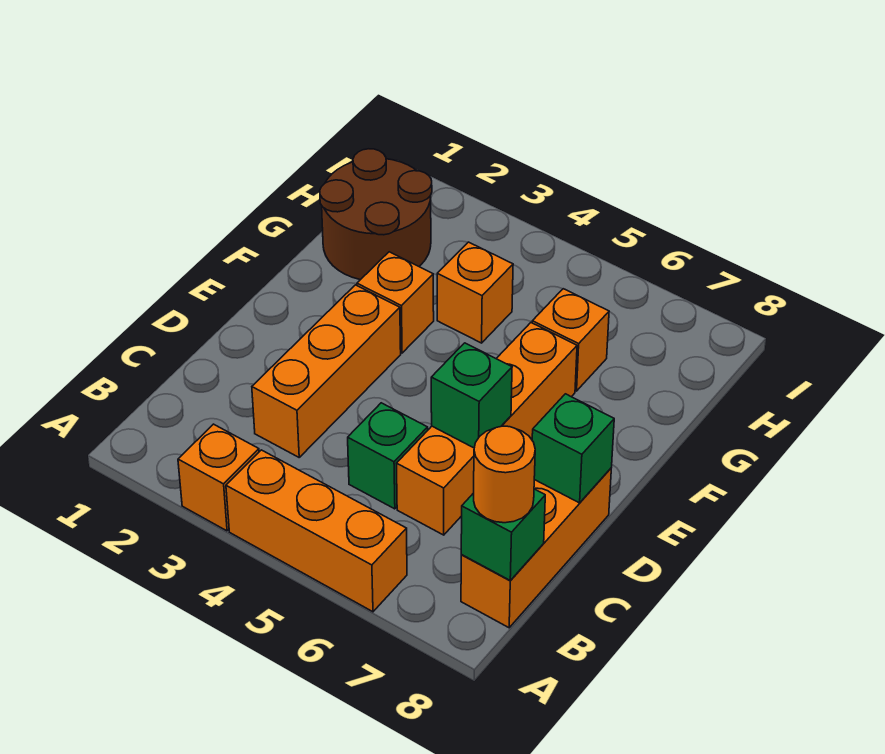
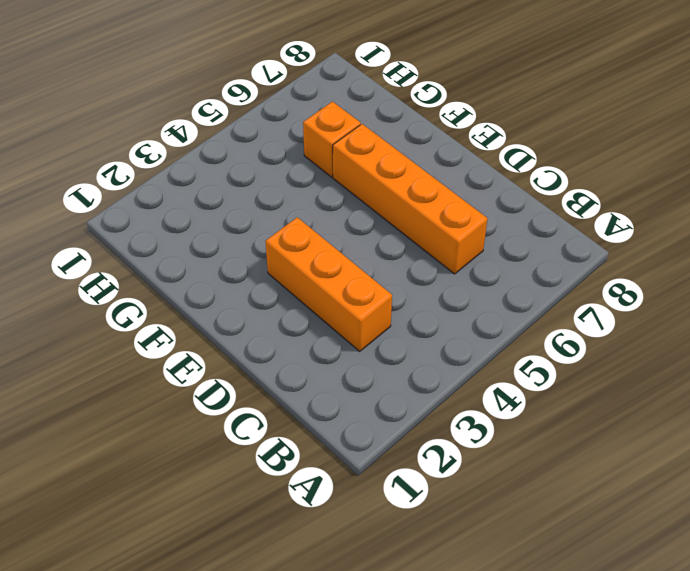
none -> orange brick A3 level 1
none -> orange brick A4:A6 level 1
none -> orange brick B8:D8 level 1

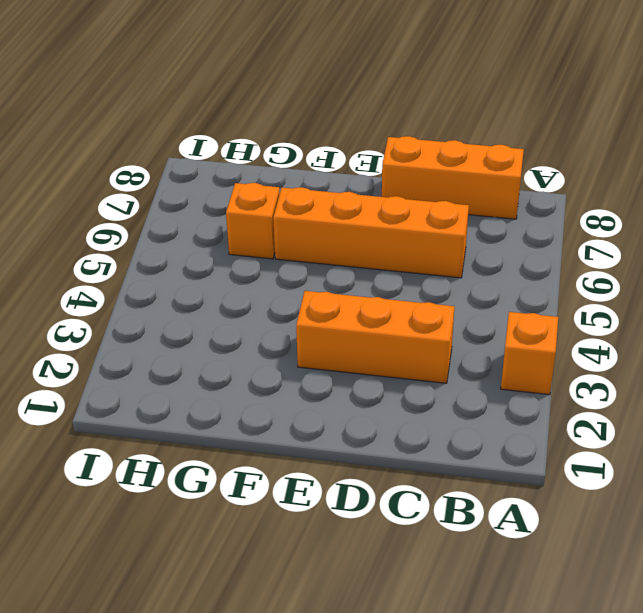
none -> orange brick A4:A6 level 1
none -> green brick C5 level 1
none -> orange brick F3 level 1

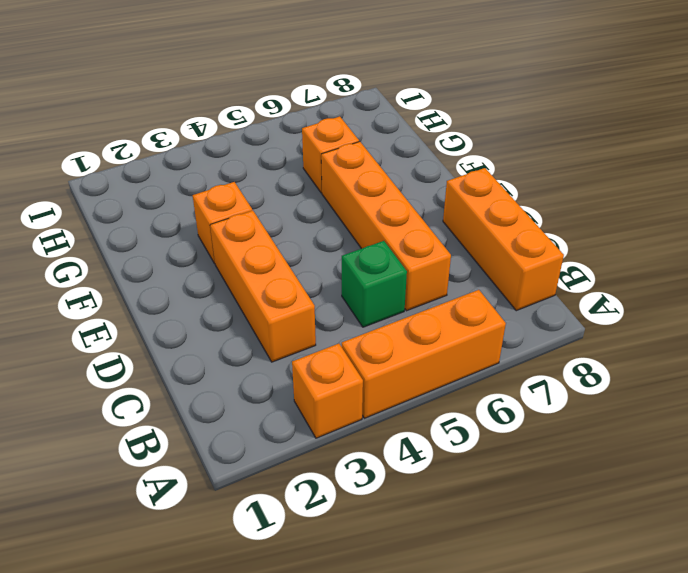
none -> brown round brick G1:H2 level 1
none -> orange brick G4 level 1
none -> green brick B8 level 2

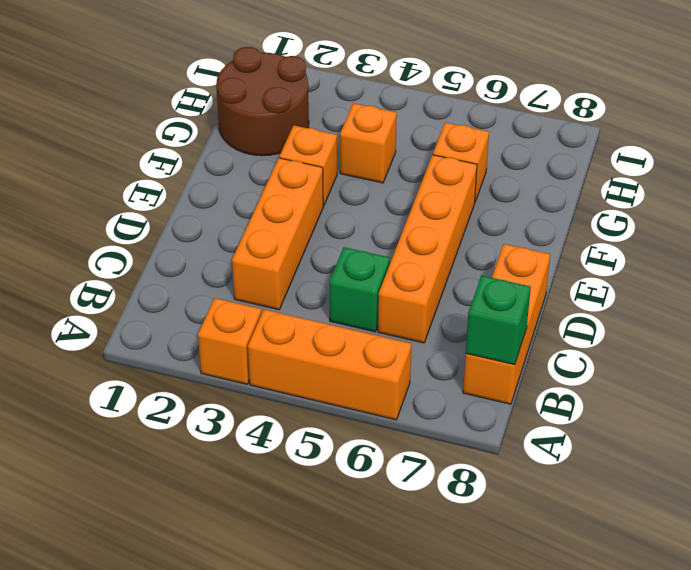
none -> green brick D6 level 2
none -> green brick D8 level 2
none -> orange round brick B8 level 3

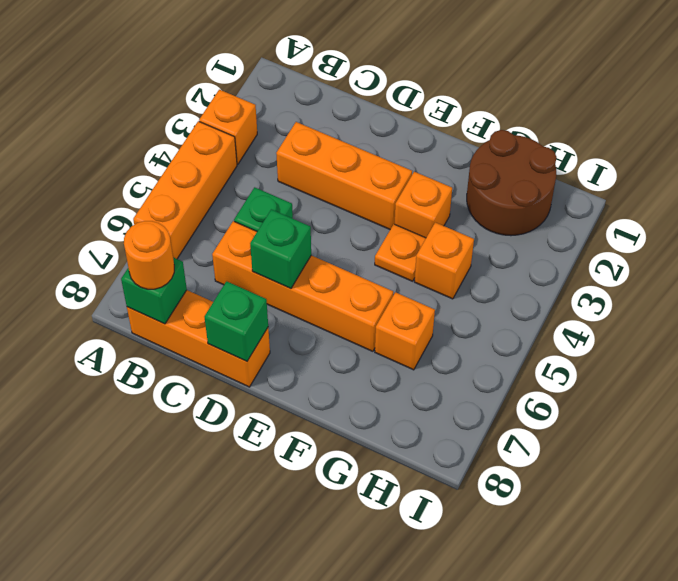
orange plate F4 level 1 -> none

